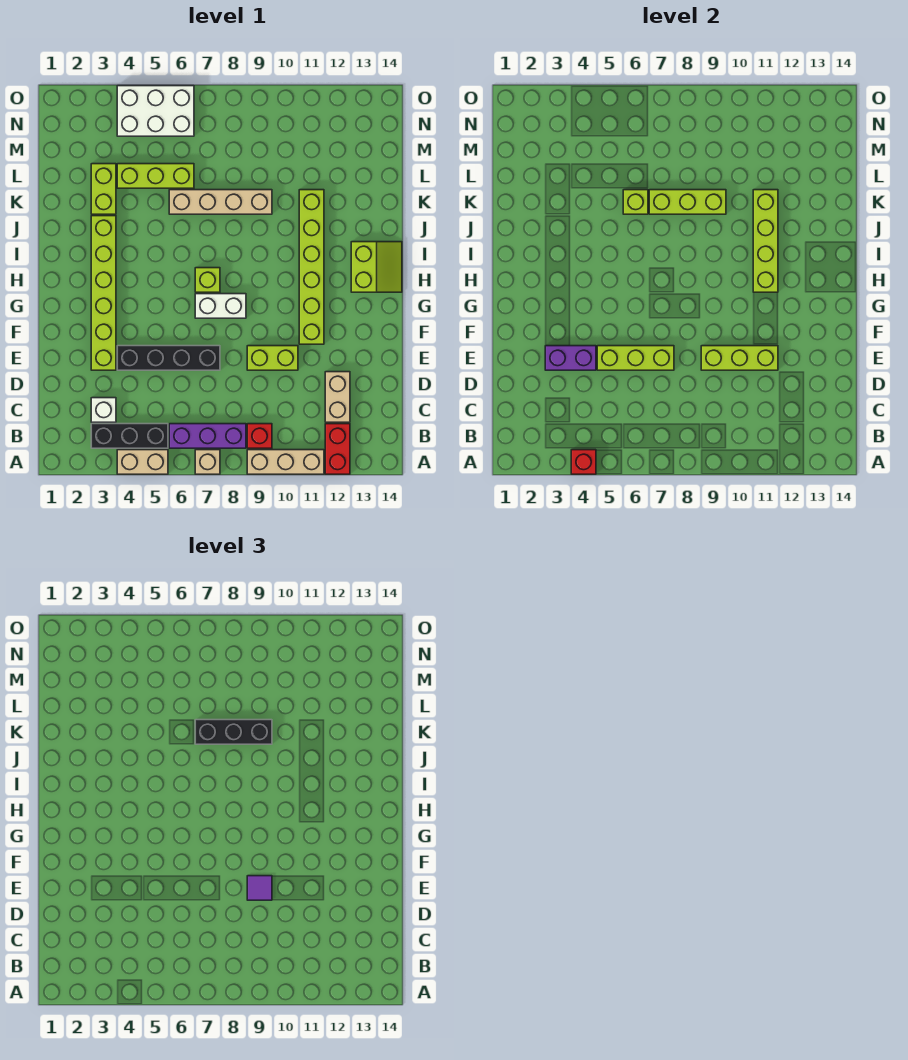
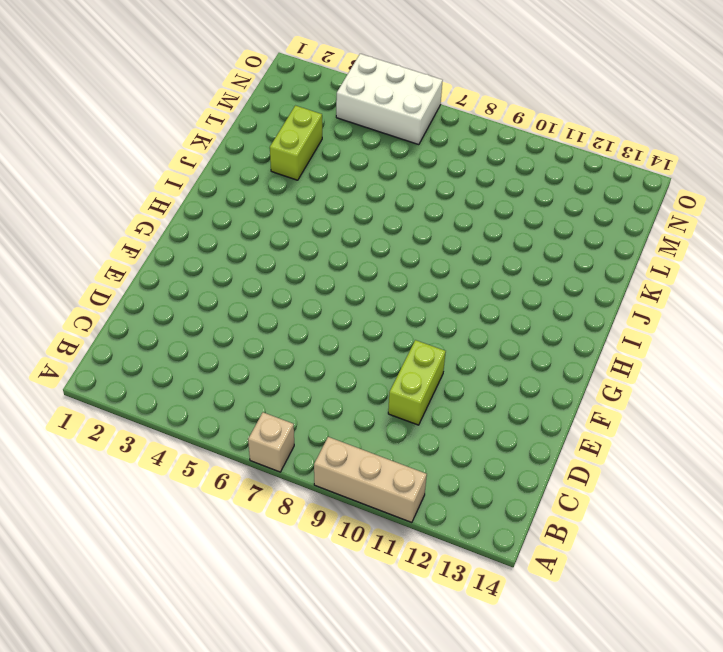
lime brick D10:E10 level 1 -> lime brick E9:E10 level 1
none -> tan brick A4:A5 level 1
none -> red brick A12:B12 level 1
none -> black brick B3:B5 level 1

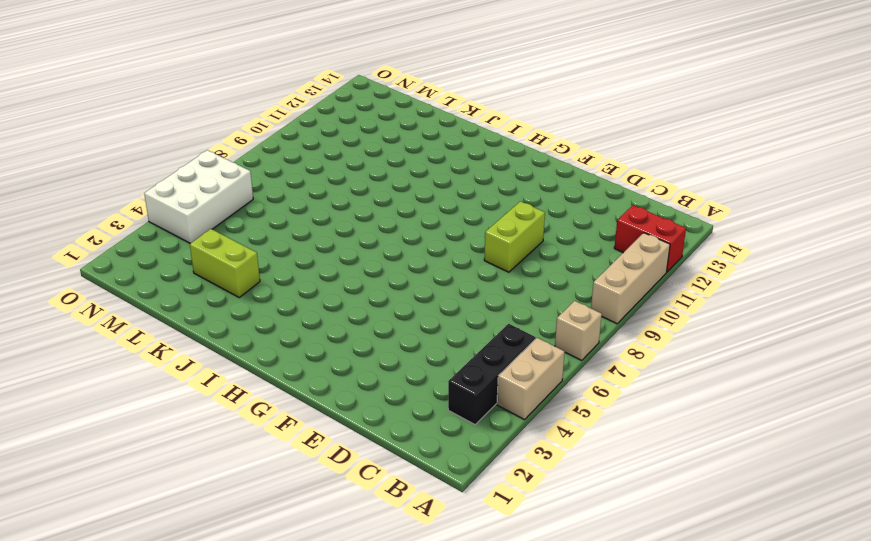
none -> purple brick B6:B8 level 1
none -> red brick B9 level 1
none -> white brick C3 level 1

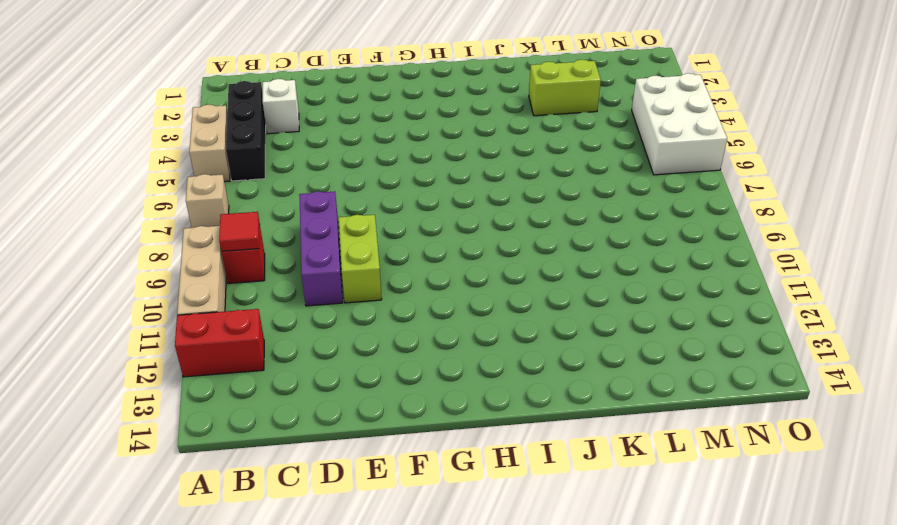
red tile B9 level 2 -> none
purple brick D8:D10 level 1 -> purple brick B6:B8 level 1
none -> tan brick C12:D12 level 1
none -> lime brick E3:J3 level 1
none -> black brick E4:E7 level 1

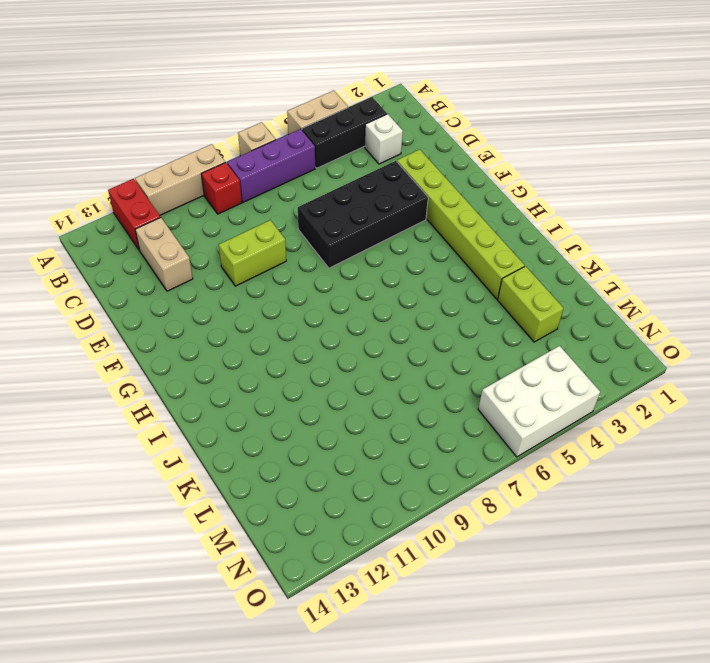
black brick E4:F7 level 1 -> black brick E4:E7 level 1
none -> lime brick F11:K11 level 1
none -> white brick G7:G8 level 1
none -> lime brick H7 level 1

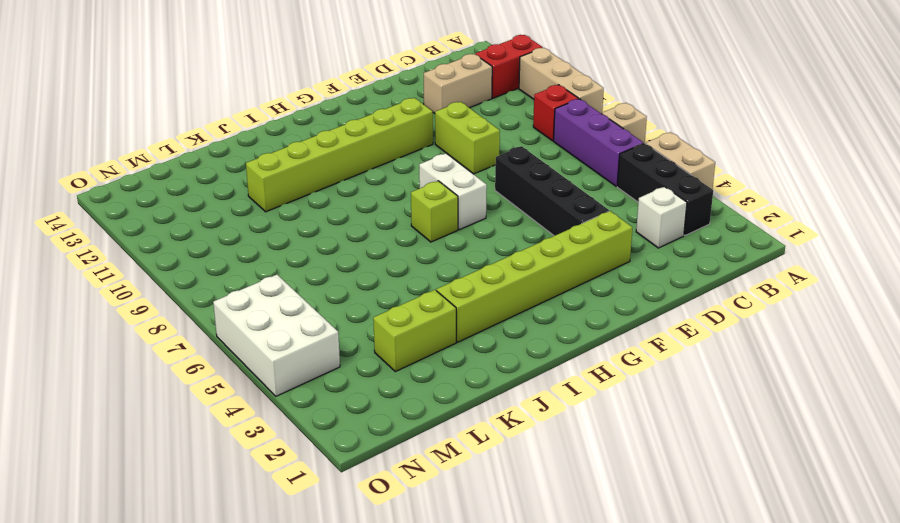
none -> lime slope H13:I14 level 1 top 13
none -> tan brick K6:K9 level 1
none -> lime brick L4:L6 level 1

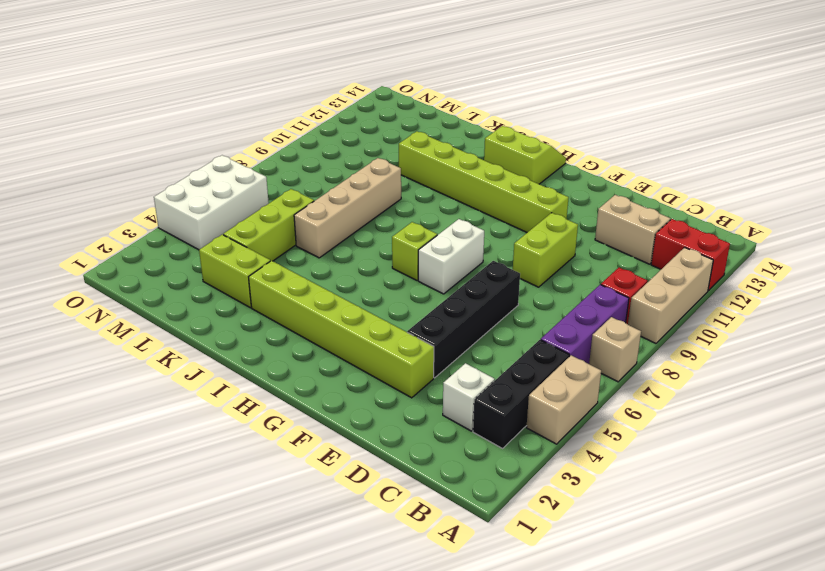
none -> red brick A4 level 2
none -> purple brick E3:E4 level 2
none -> lime brick E5:E7 level 2

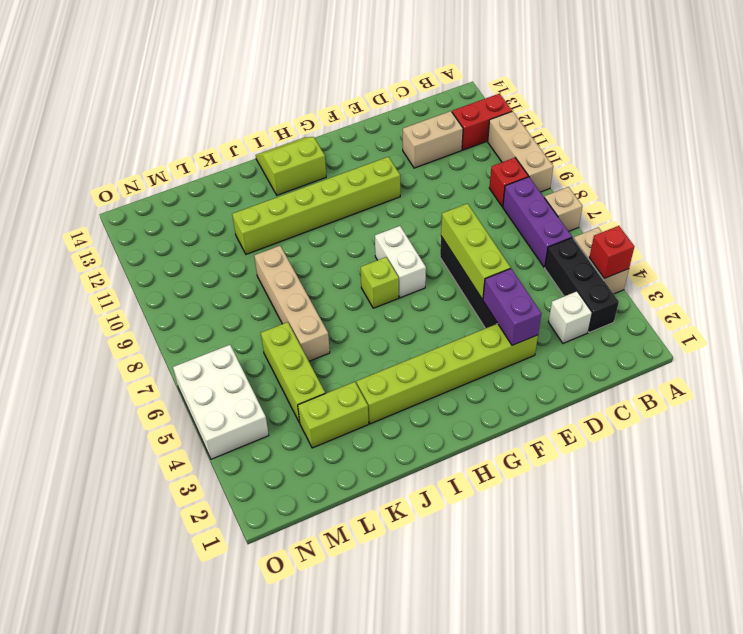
none -> lime brick E9:E10 level 1
none -> lime brick E9:E11 level 2
none -> lime brick H11:K11 level 2

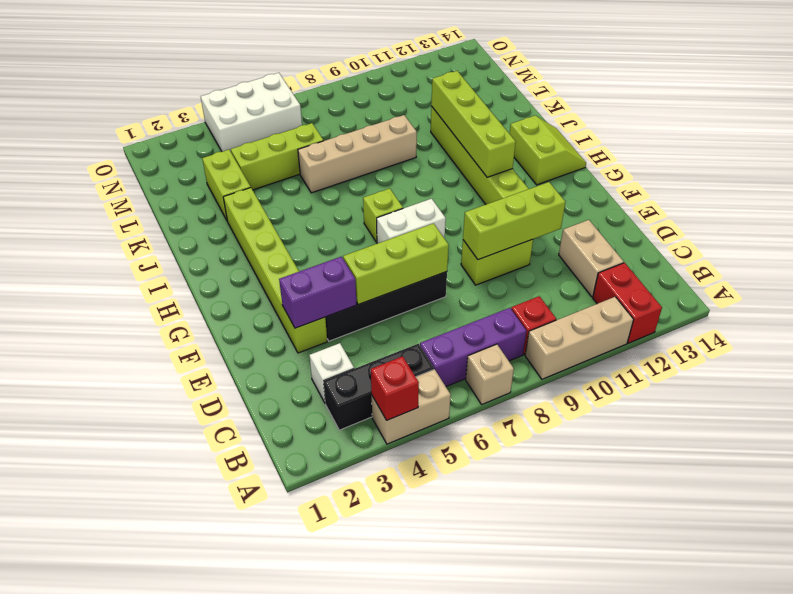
none -> lime brick K6 level 2
none -> lime brick K7:K9 level 2
none -> purple tile E9 level 3

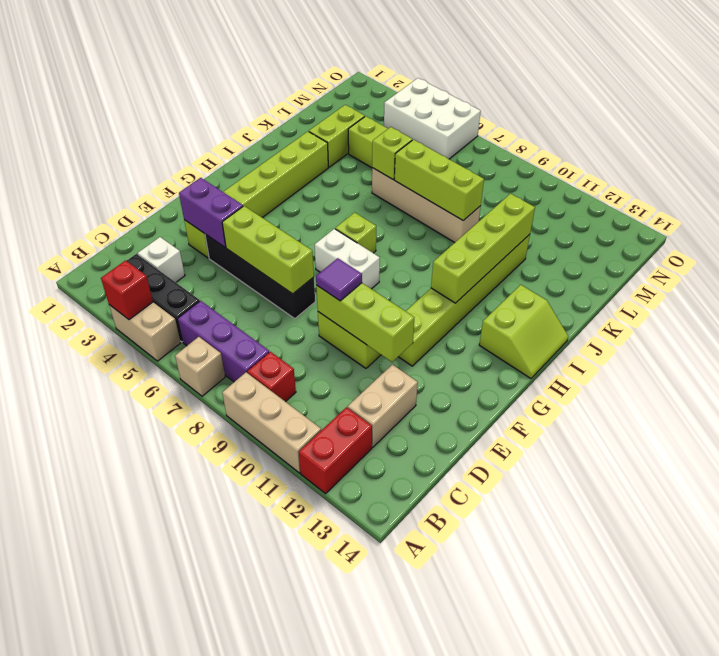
none -> black brick K7:K9 level 3

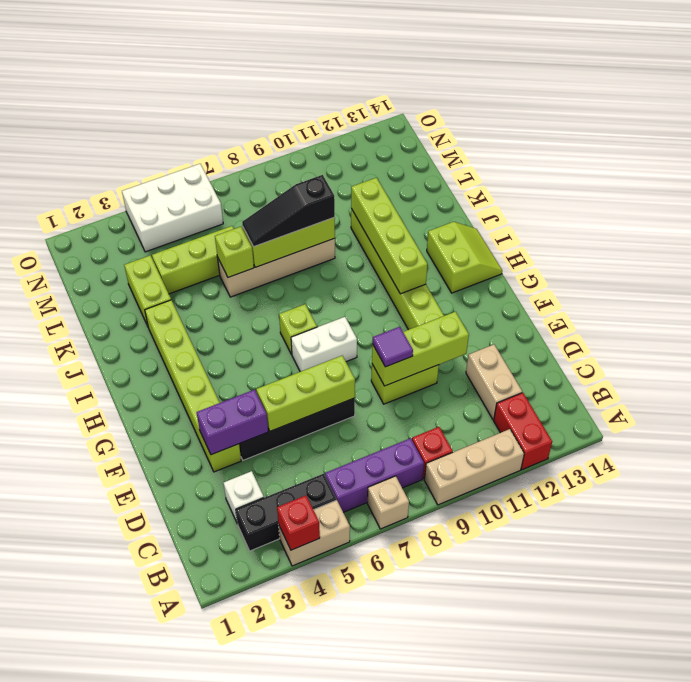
black slope K7:K9 level 3 top 9 -> black brick K7:K9 level 3

